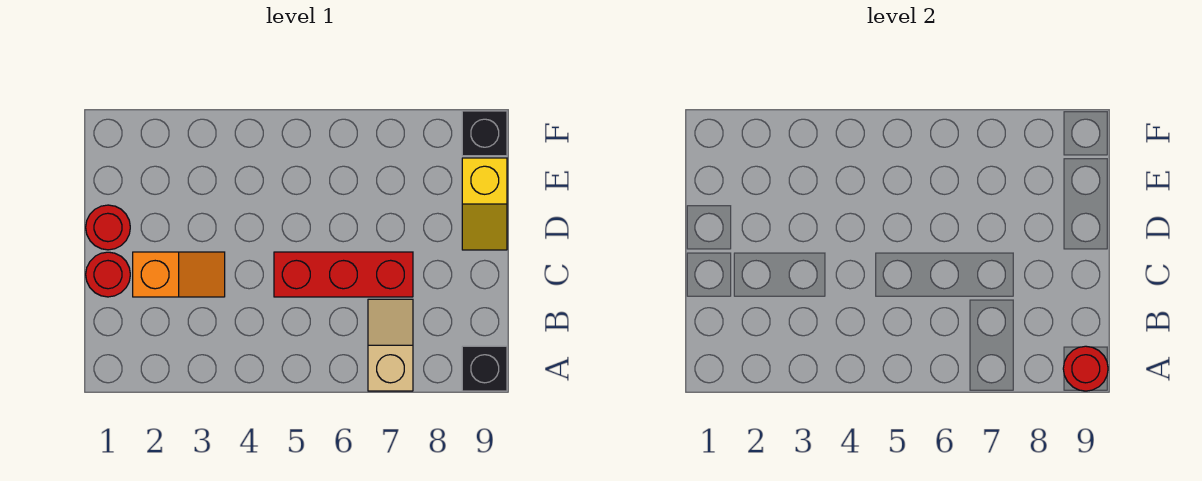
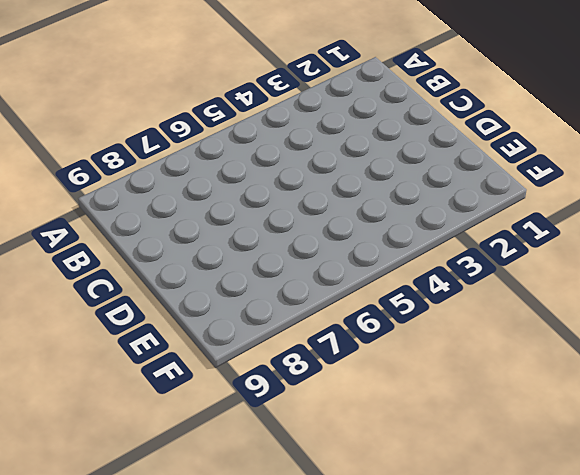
none -> tan slope A7:B7 level 1 top A
none -> black brick A9 level 1

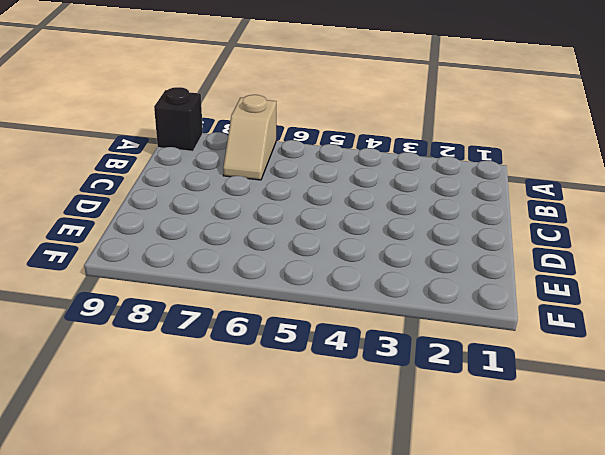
none -> red round brick C1 level 1
none -> orange slope C2:C3 level 1 top 2

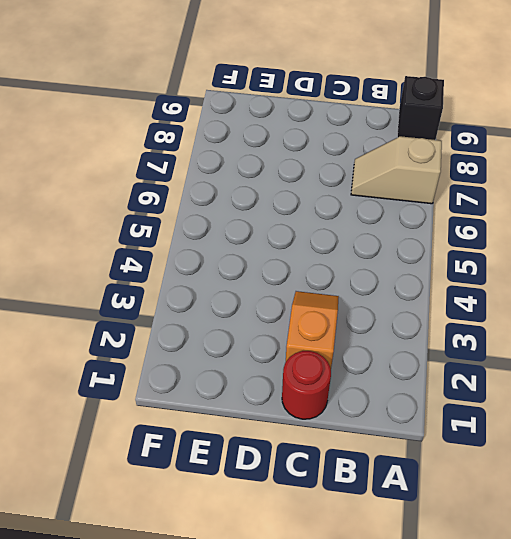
none -> red brick C5:C7 level 1
none -> red round brick D1 level 1

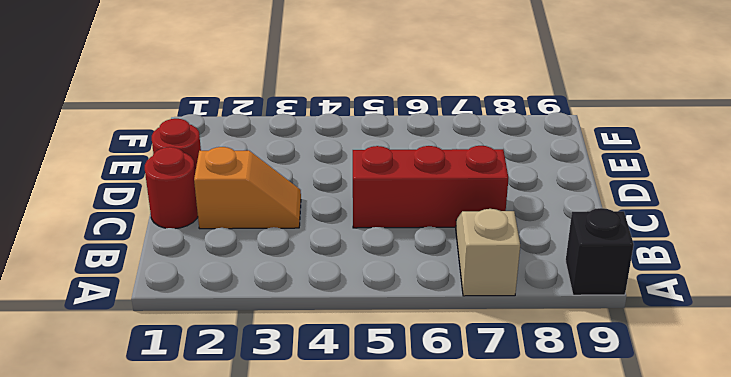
none -> yellow slope D9:E9 level 1 top E
none -> black brick F9 level 1

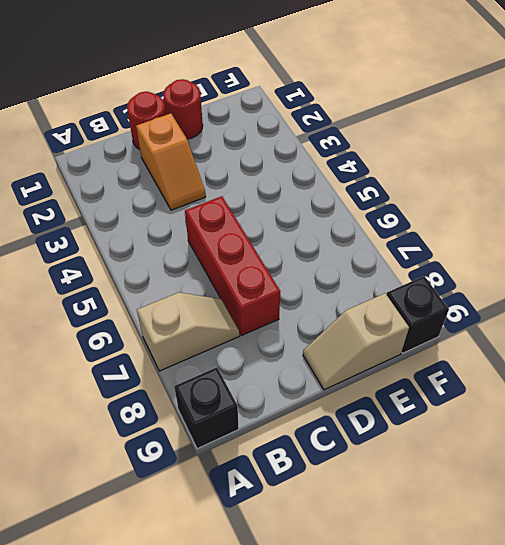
tan slope D9:E9 level 1 top E -> yellow slope D9:E9 level 1 top E
none -> red round brick A9 level 2

